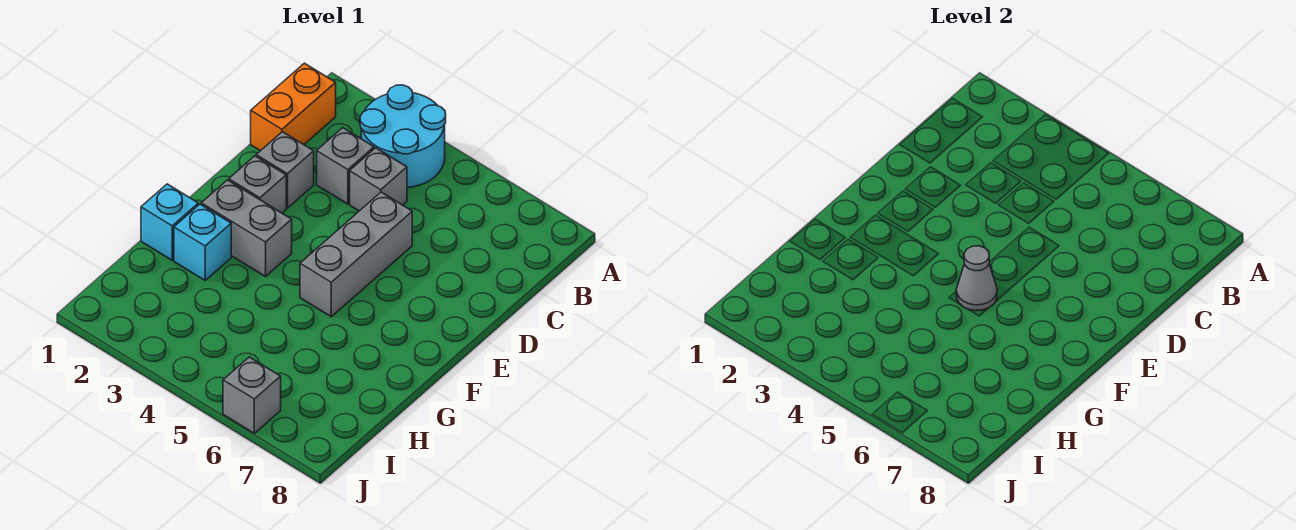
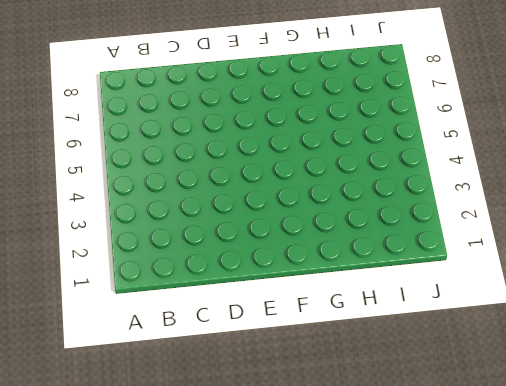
none -> cyan round brick A3:B4 level 1
none -> orange brick B1:C1 level 1
none -> grey brick C3 level 1

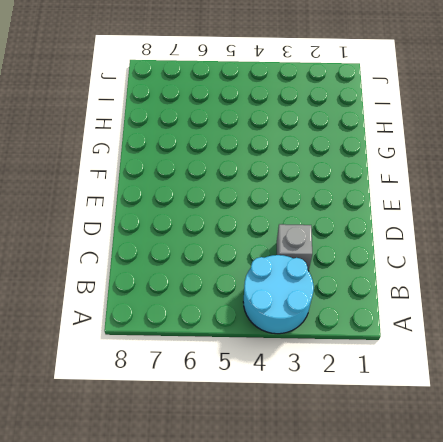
none -> orange brick B1:C1 level 1
none -> grey brick C4 level 1
none -> grey brick D2 level 1

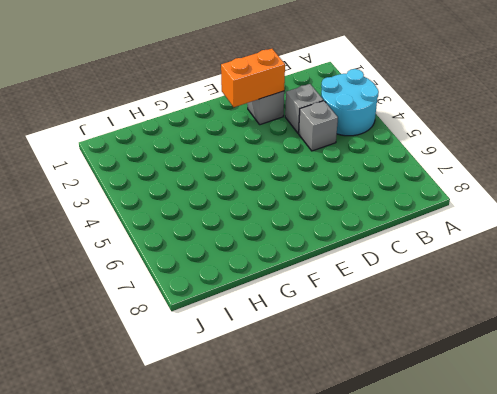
orange brick D2:E2 level 2 -> orange brick B1:C1 level 1
none -> grey brick D5:F5 level 1
none -> grey brick E2 level 1
none -> grey brick F2:F3 level 1

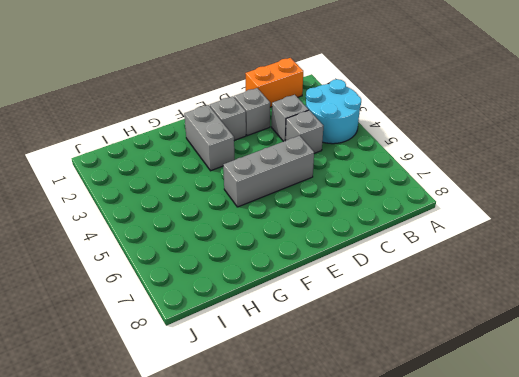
none -> cyan brick G1 level 1
none -> cyan brick G2 level 1
none -> grey brick J6 level 1

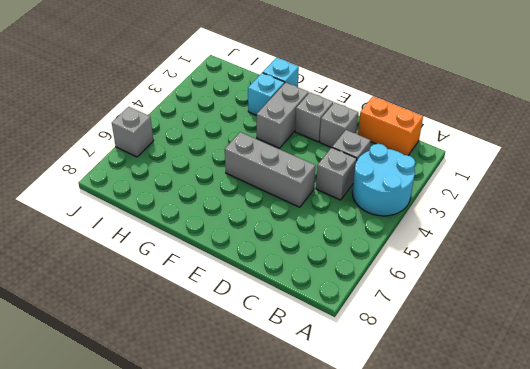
none -> grey cone F5 level 2

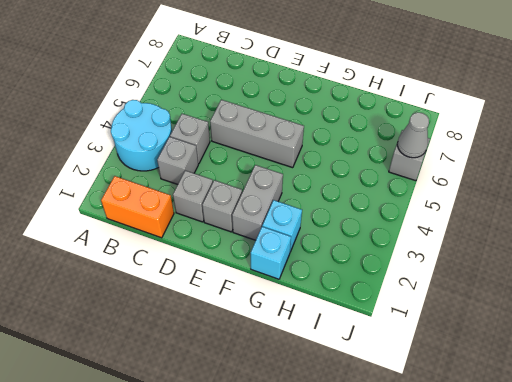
grey cone J6 level 2 -> grey cone F5 level 2

